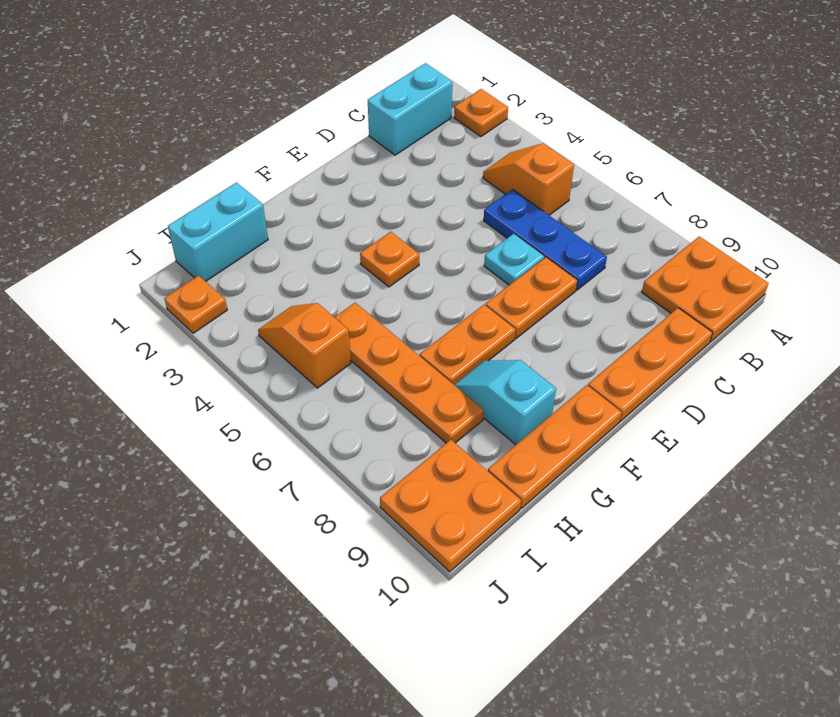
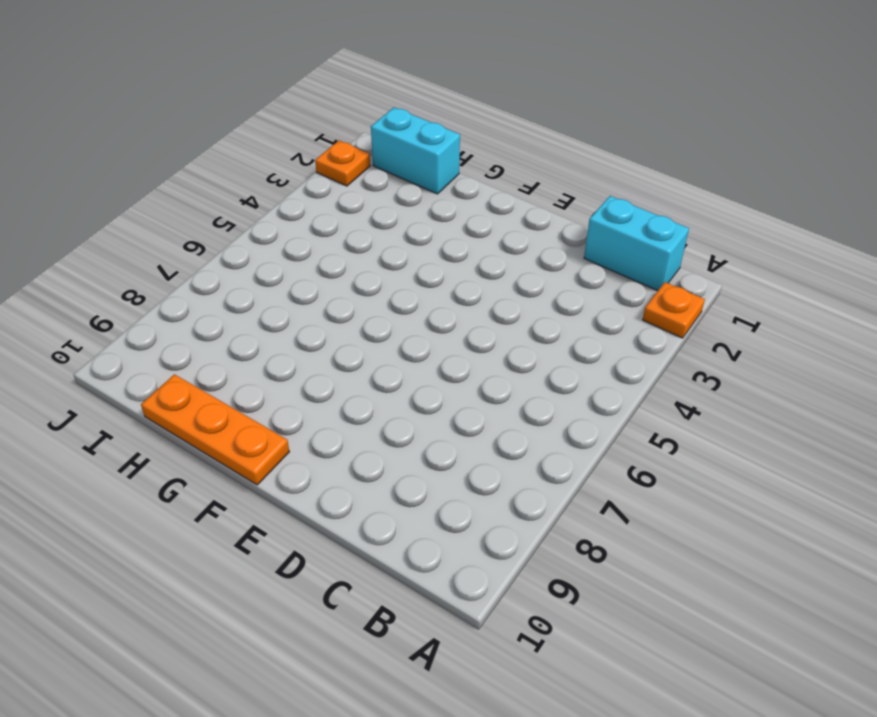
none -> orange plate A9:B10 level 1
none -> orange slope B4:B5 level 1 top 5
none -> blue plate C5:C7 level 1

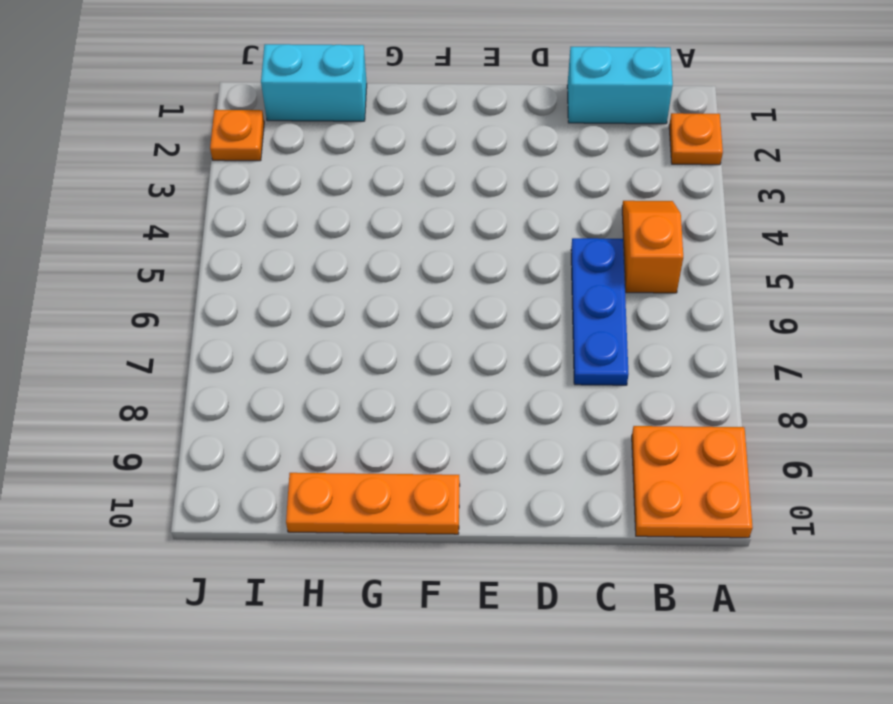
none -> orange plate C10:E10 level 1
none -> cyan plate D6 level 1
none -> orange plate D7:E7 level 1

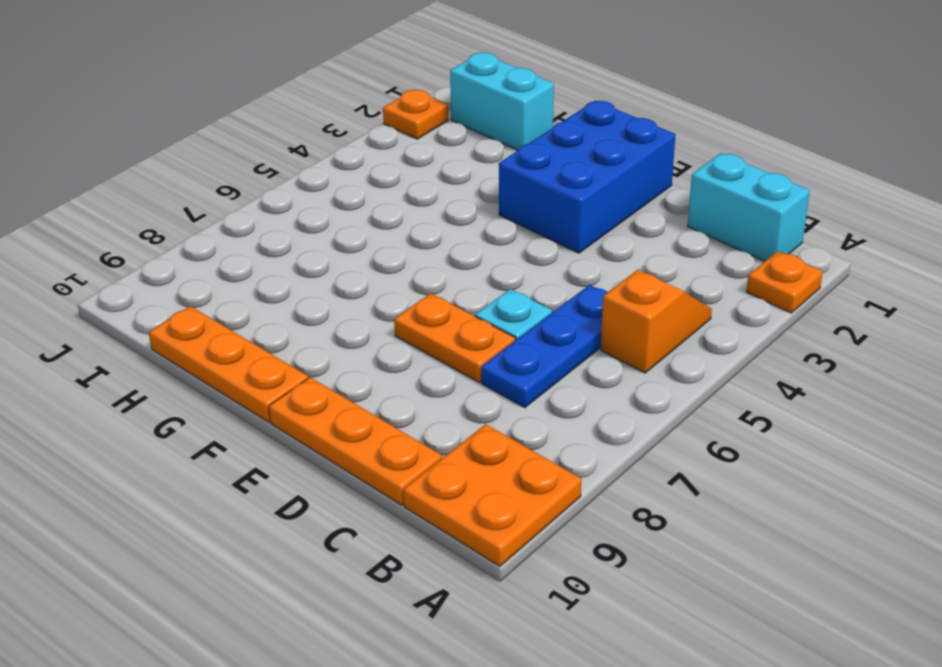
blue brick E1:F3 level 1 -> none
none -> orange plate F4 level 1
none -> orange plate F7:G7 level 1
none -> cyan slope G8:G9 level 1 top 9

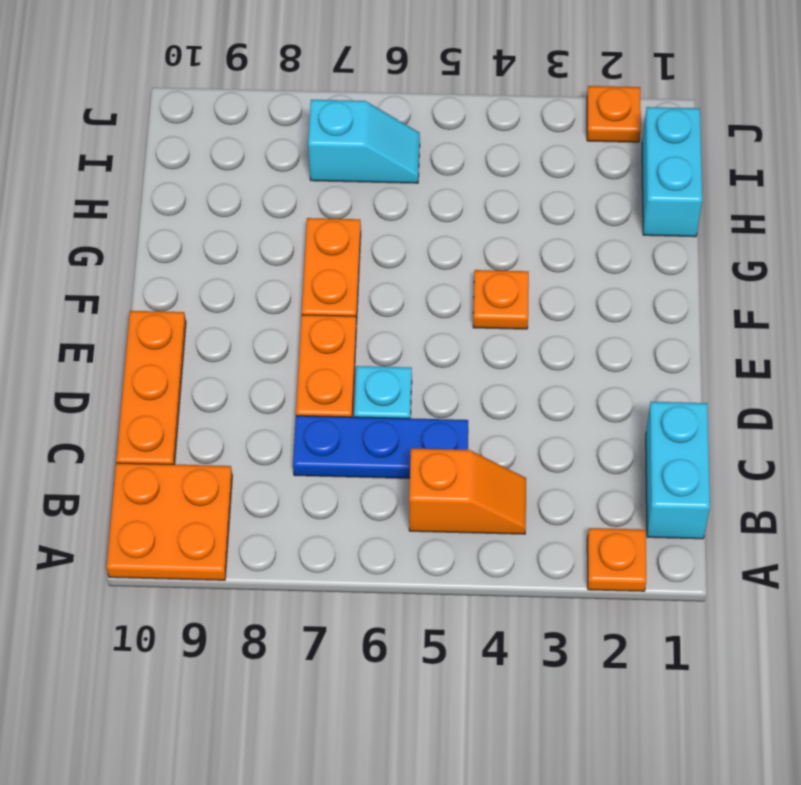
cyan slope I6:I7 level 1 top 7 -> cyan slope G8:G9 level 1 top 9
none -> orange plate F10:H10 level 1
none -> orange plate H5:H8 level 1
none -> orange slope I4:I5 level 1 top 5

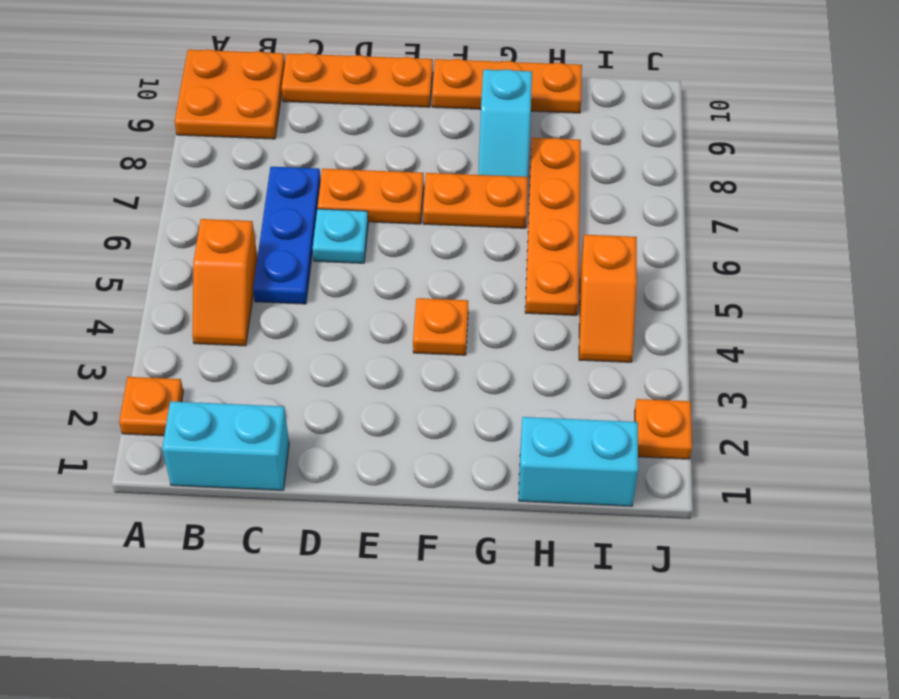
none -> orange plate I9:J10 level 1

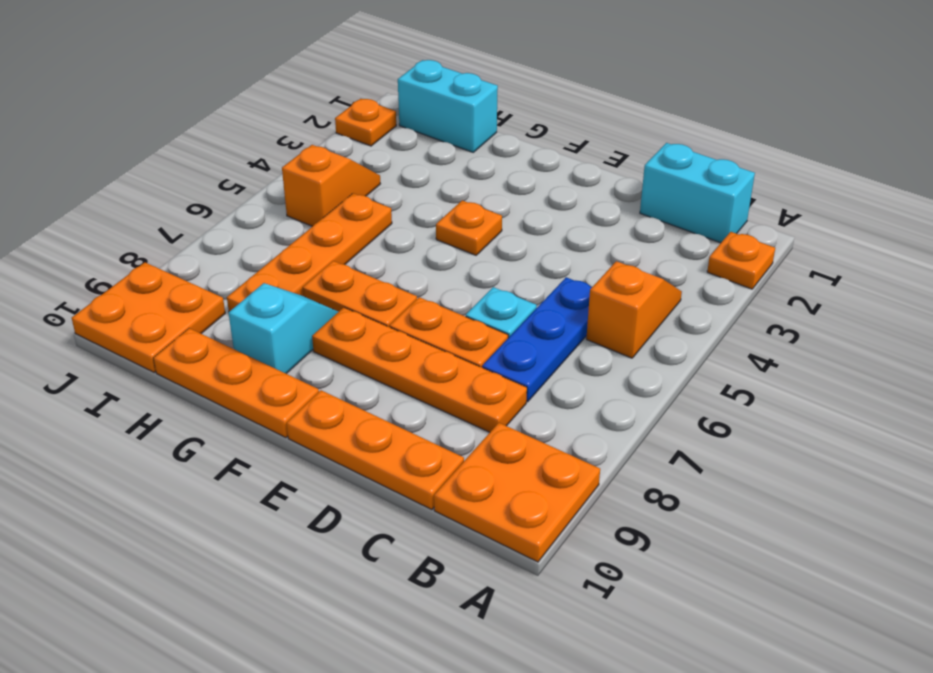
orange plate C8:F8 level 1 -> none

